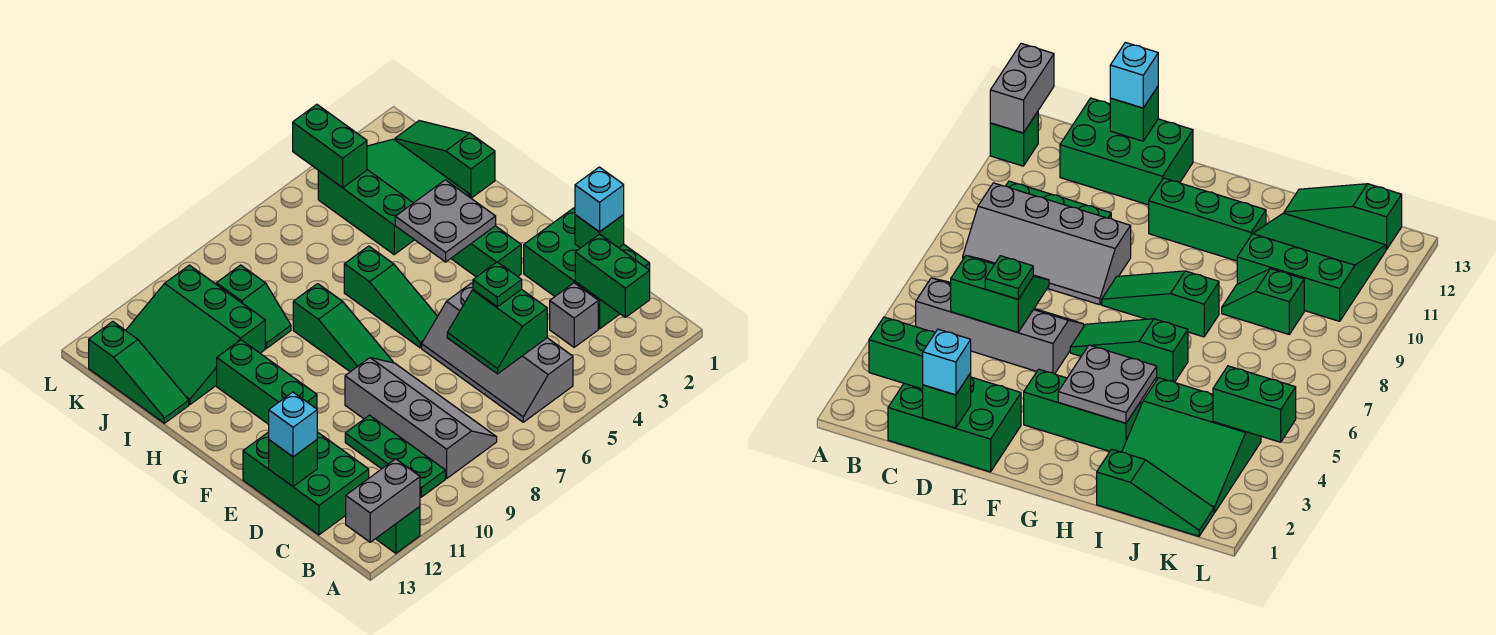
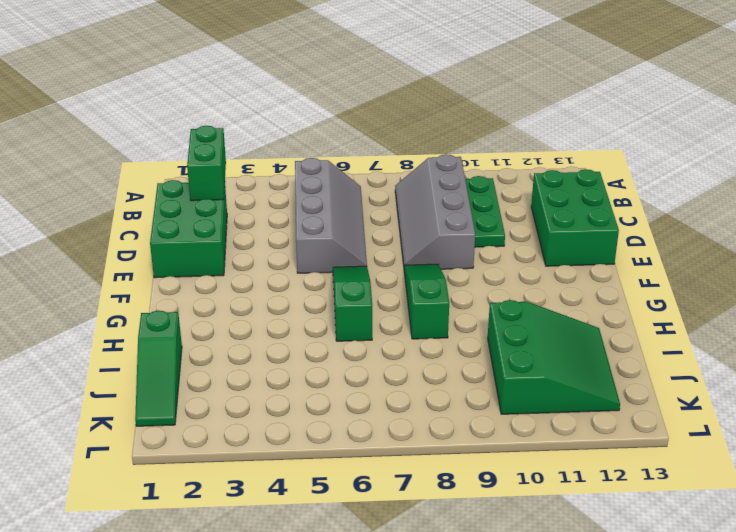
none -> green brick A12 level 1
none -> grey brick C3 level 1
none -> green brick F3:H3 level 1

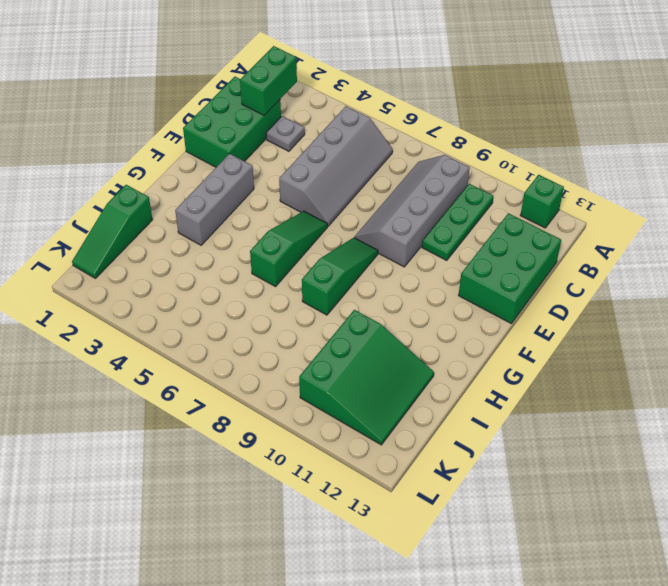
grey plate C3 level 1 -> grey brick C3 level 1
grey brick F3:H3 level 1 -> green brick F3:H3 level 1
none -> green brick F11:H11 level 1
none -> green slope I2:K4 level 1 top 4
none -> green slope I9:J9 level 1 top J

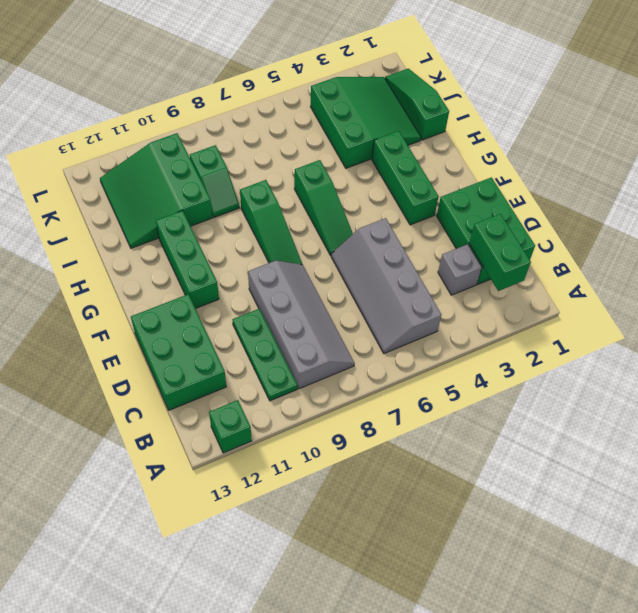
none -> green slope I13:K13 level 1 top K
none -> grey brick A12:A13 level 2
none -> green slope C5:D6 level 2 top 5

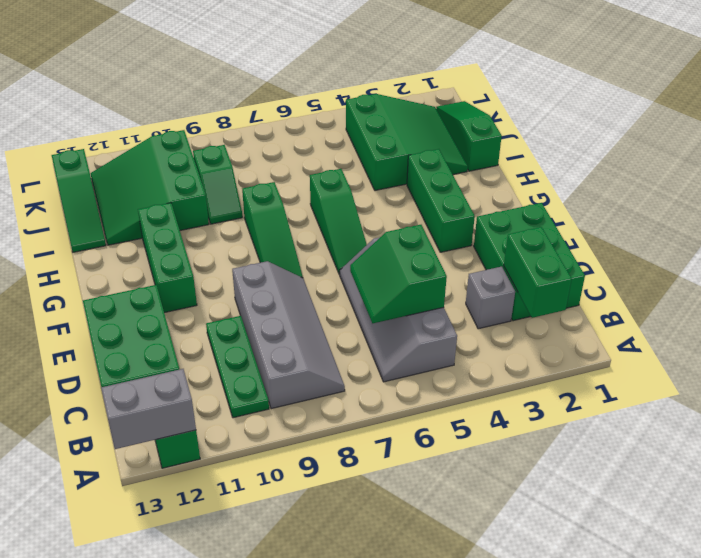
none -> green brick D1 level 2
none -> green brick D13 level 2
none -> grey plate G3:H4 level 2

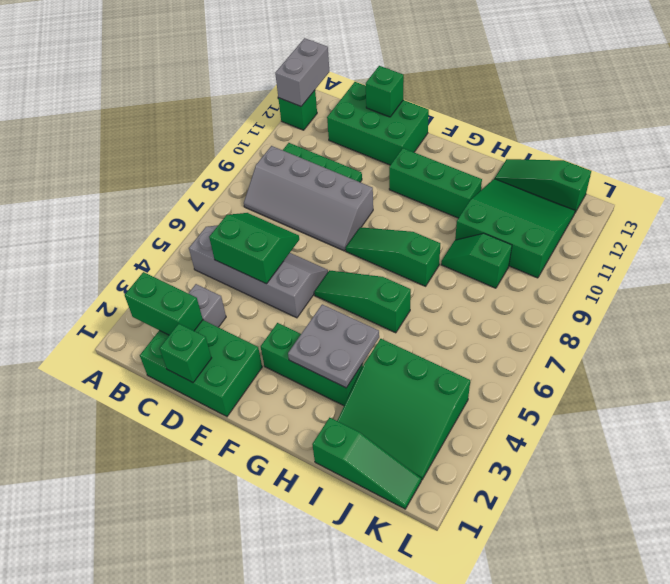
none -> green brick K4:L4 level 2
none -> cyan brick D1 level 3
none -> green plate D5 level 3

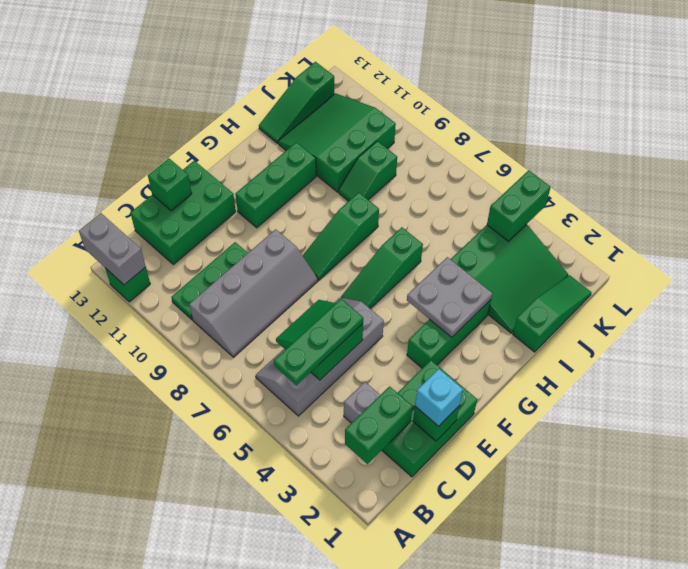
green plate B5:D5 level 3 -> green plate D5 level 3
none -> cyan brick D13 level 3

